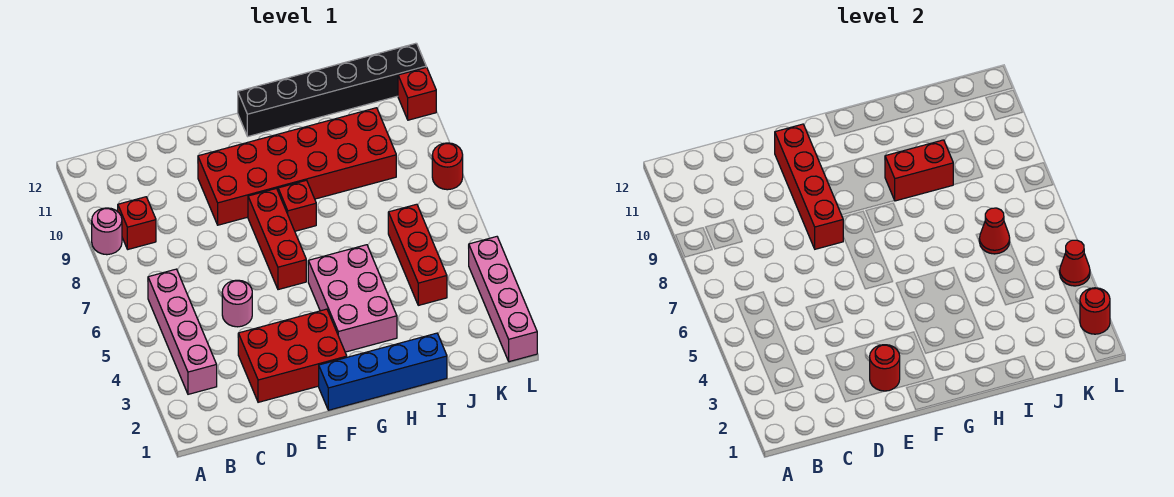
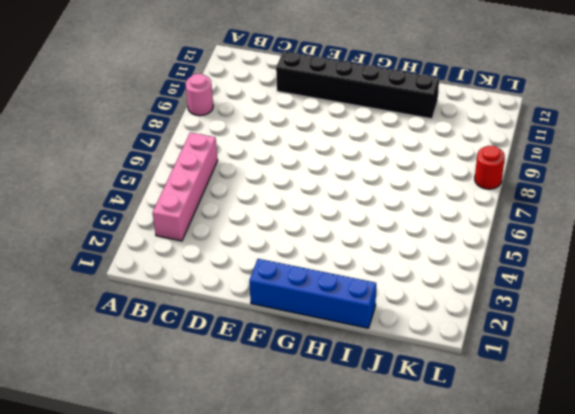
black brick D11:I11 level 1 -> black brick G12:L12 level 1
none -> red brick B9 level 1
none -> red brick D2:F3 level 1
none -> pink round brick D5 level 1

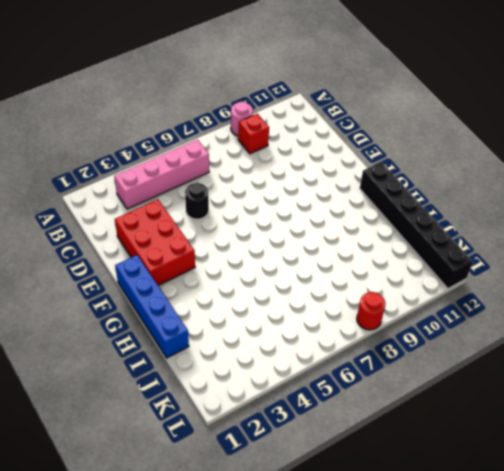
black round brick D5 level 1 -> pink round brick D5 level 1
none -> red brick E9:J10 level 1
none -> red brick F6:F8 level 1
none -> pink brick G3:H5 level 1

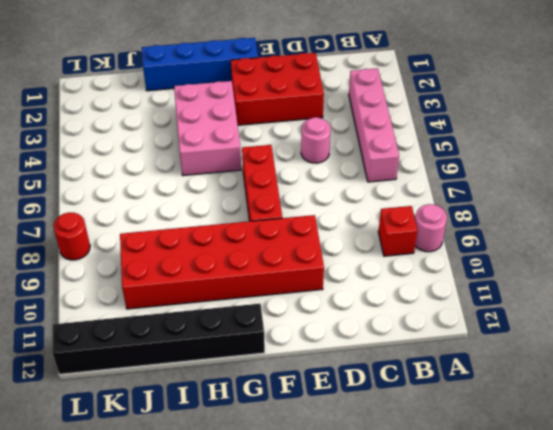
none -> red brick G8 level 1
none -> red brick J4:J6 level 1
none -> pink brick L1:L4 level 1

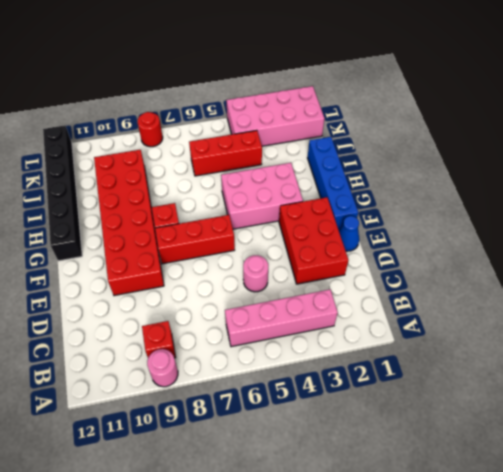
blue cone E1 level 1 -> none
pink brick K1:L4 level 1 -> pink brick L1:L4 level 1
none -> red brick L11 level 1
none -> red round brick E2 level 2
none -> red brick E8:E11 level 2

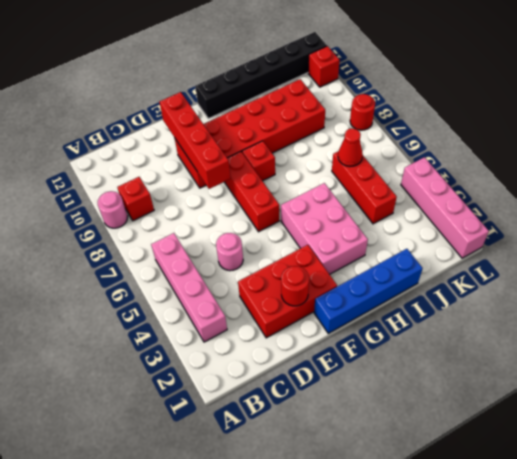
none -> red brick H9:I9 level 2
none -> red round brick L2 level 2
none -> red cone L4 level 2

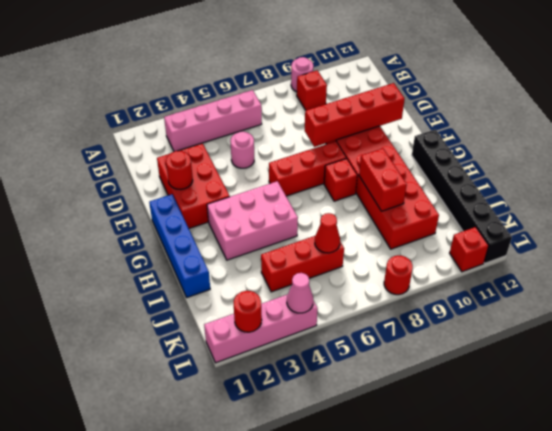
pink cone L4 level 2 -> red cone L4 level 2

